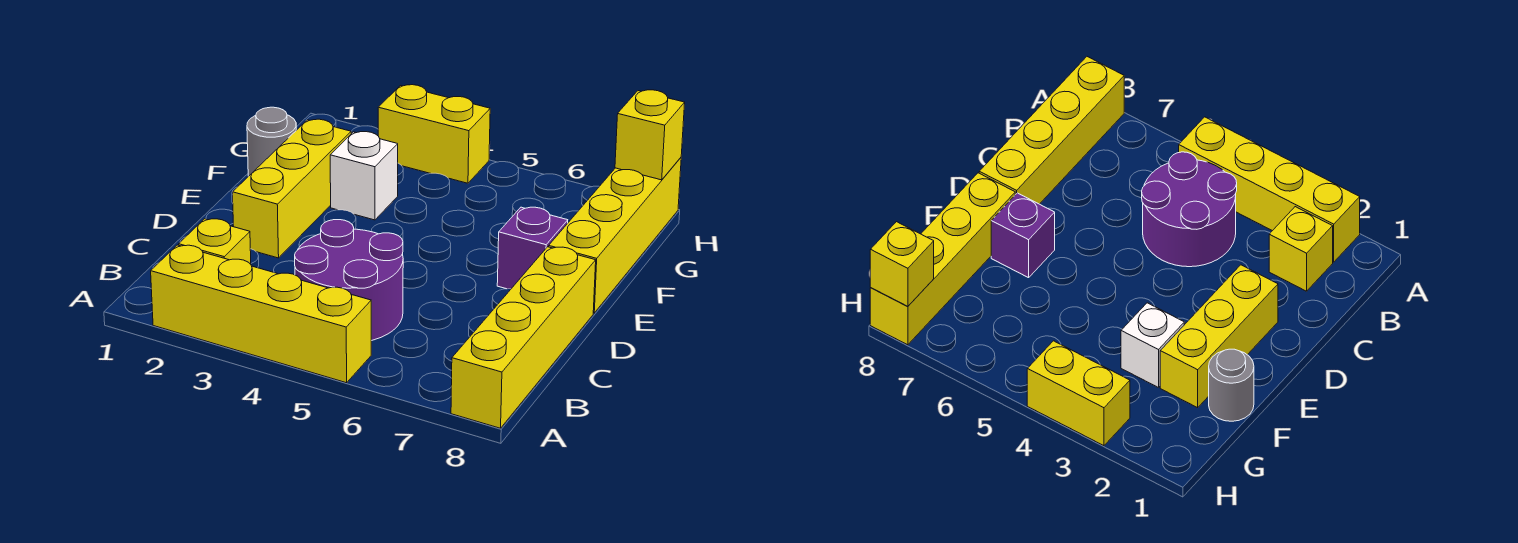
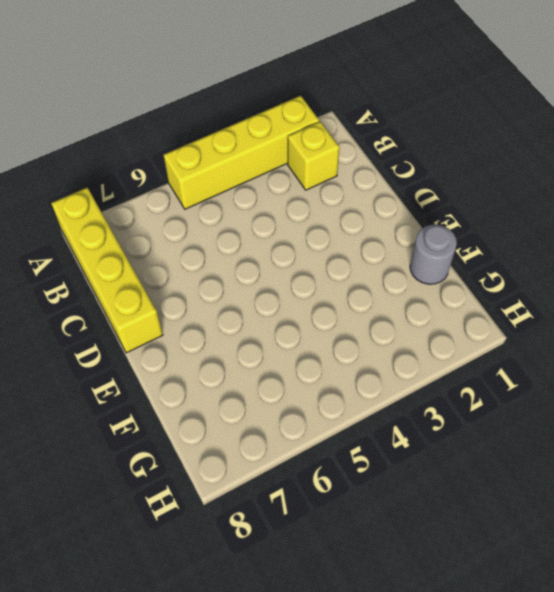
none -> purple round brick B4:C5 level 1
none -> yellow brick D2:F2 level 1

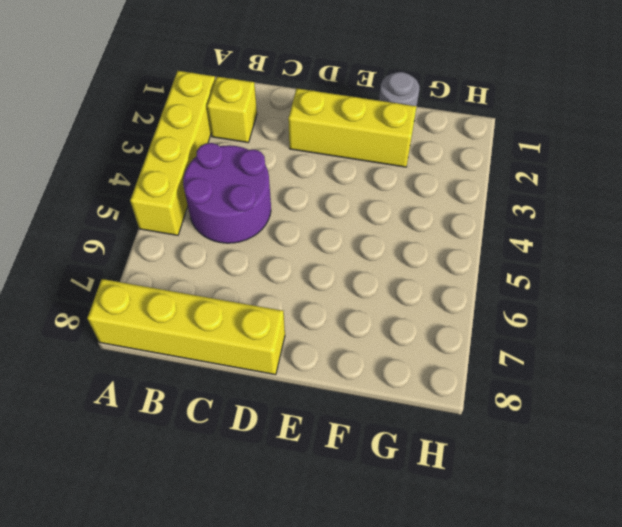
none -> purple brick E7 level 1
none -> yellow brick E8:H8 level 1

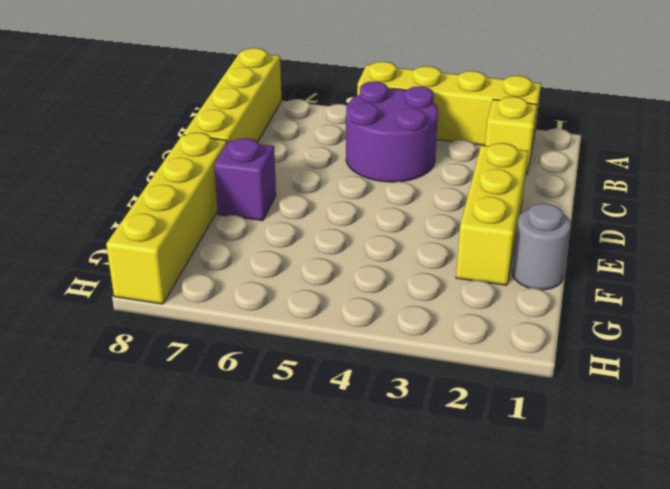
none -> white brick F3 level 1
none -> yellow brick H3:H4 level 1

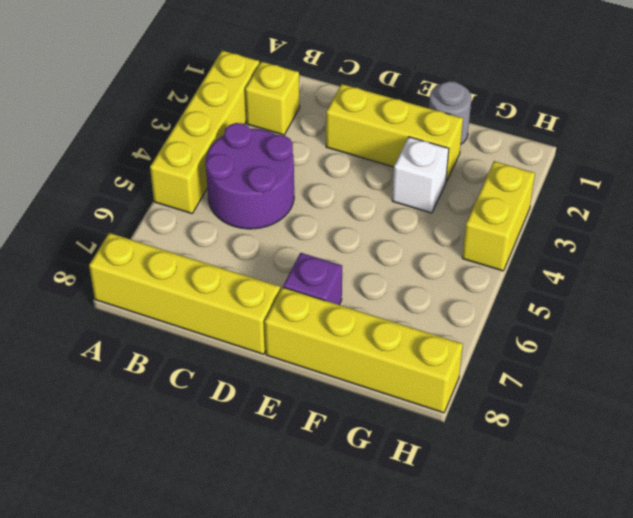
none -> yellow brick H8 level 2

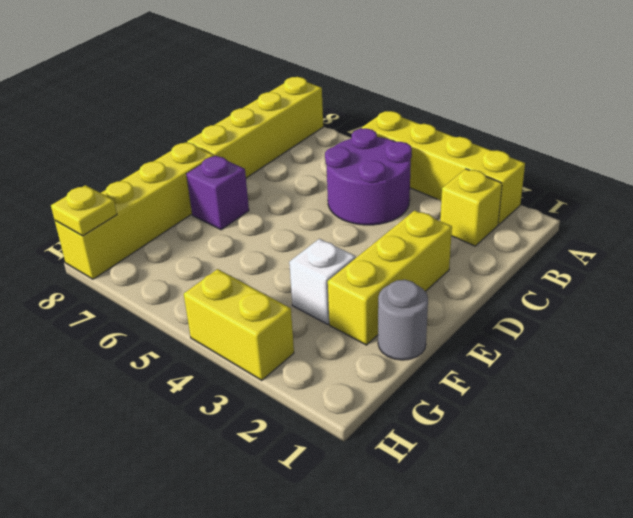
yellow plate H8 level 2 -> yellow brick H8 level 2

